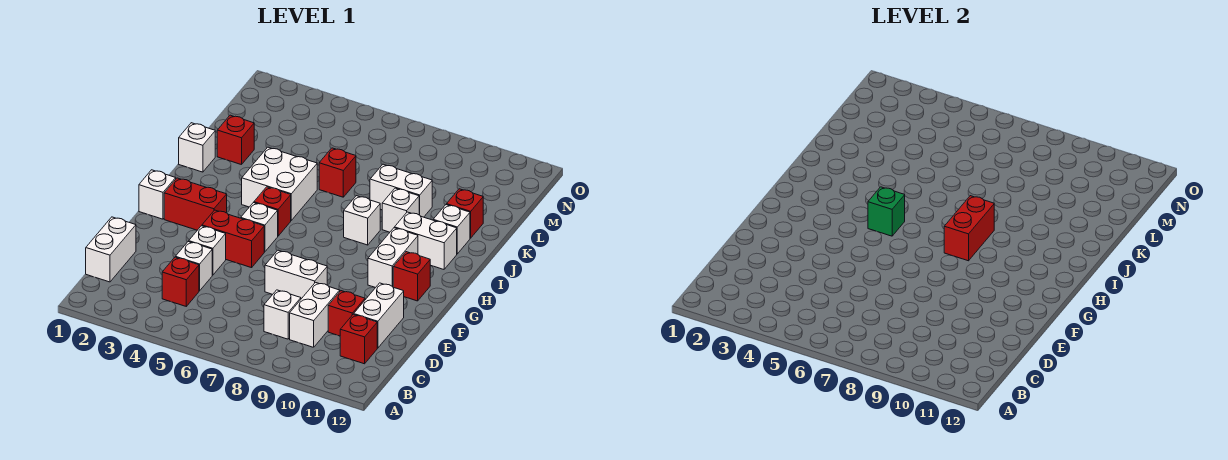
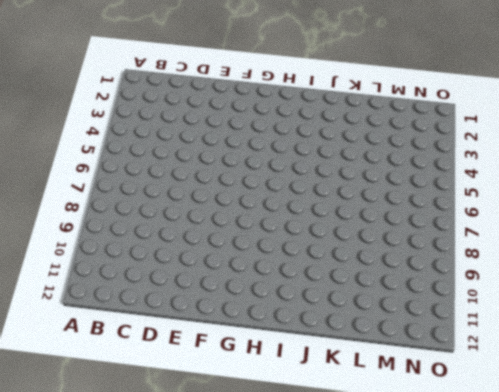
none -> white brick C1:D1 level 1
none -> red brick C4 level 1
none -> white brick C8 level 1

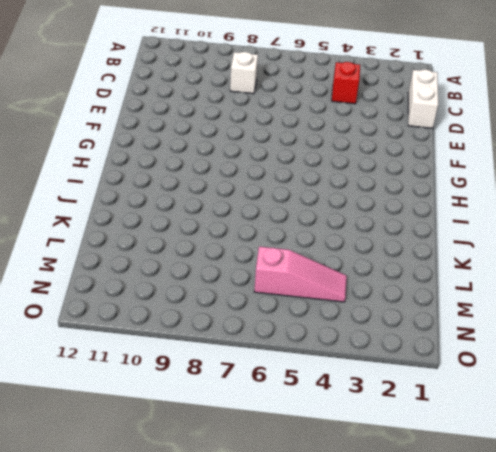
pink slope M4:M6 level 1 top 6 -> none
none -> white brick C9:D9 level 1
none -> red brick C11 level 1
none -> white brick D4 level 1

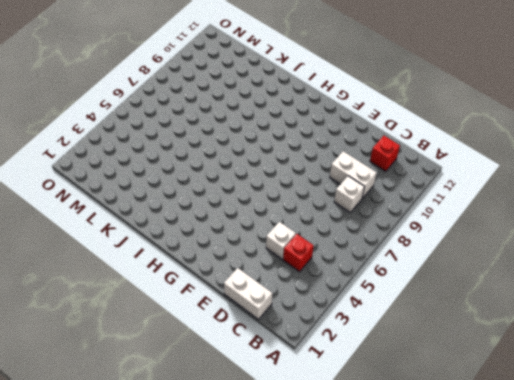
none -> red brick D10 level 1
none -> white brick D11:E11 level 1
none -> white brick E4 level 1

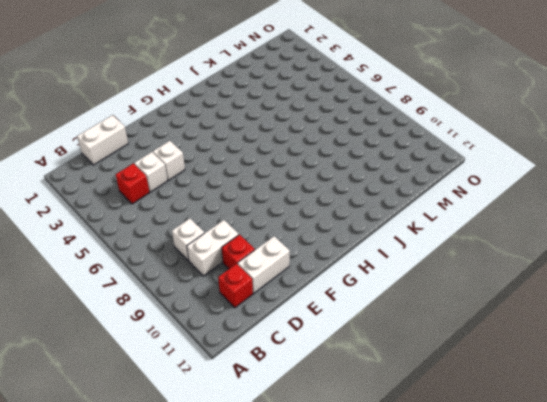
none -> white brick E7:E8 level 1
none -> red brick F4:F5 level 1
none -> white brick G1 level 1

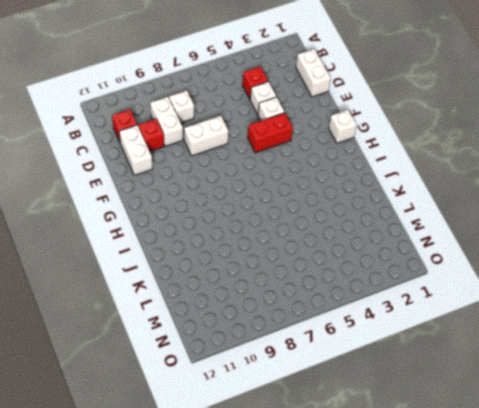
none -> red brick G2:G3 level 1
none -> white brick G5 level 1
none -> white brick G10:H10 level 1

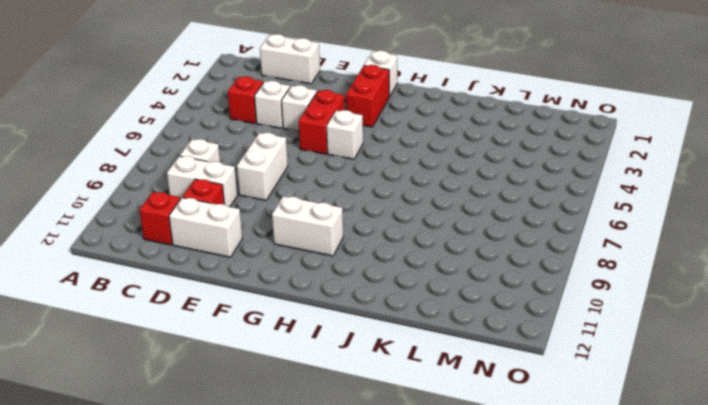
none -> red brick G11 level 1
none -> red brick H5 level 1
none -> white brick I4:J5 level 1

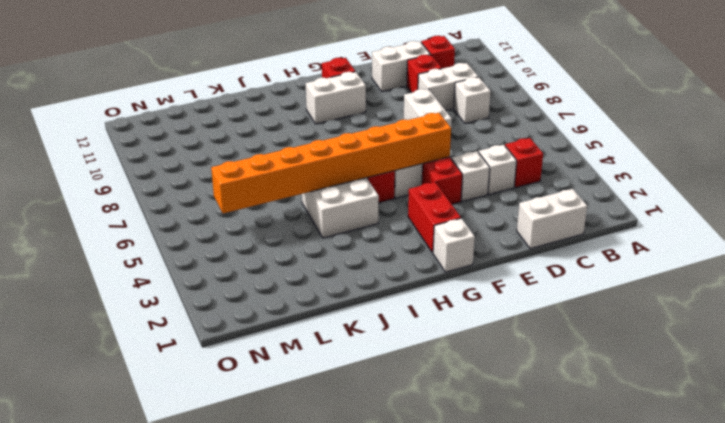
orange brick F5:M5 level 2 -> green brick H5 level 2
none -> white brick I8 level 1
none -> white brick I10:I11 level 1
none -> white brick J1 level 1

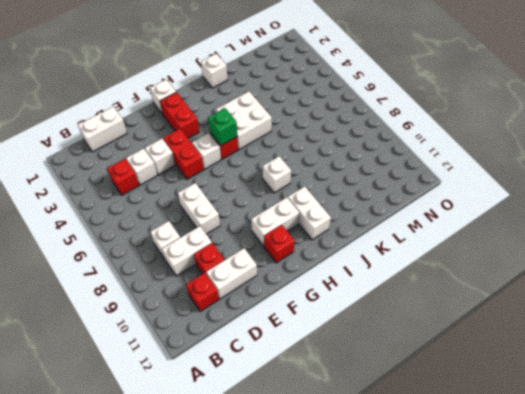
none -> white brick J9 level 1
none -> white brick J11 level 1
none -> red brick K2 level 1

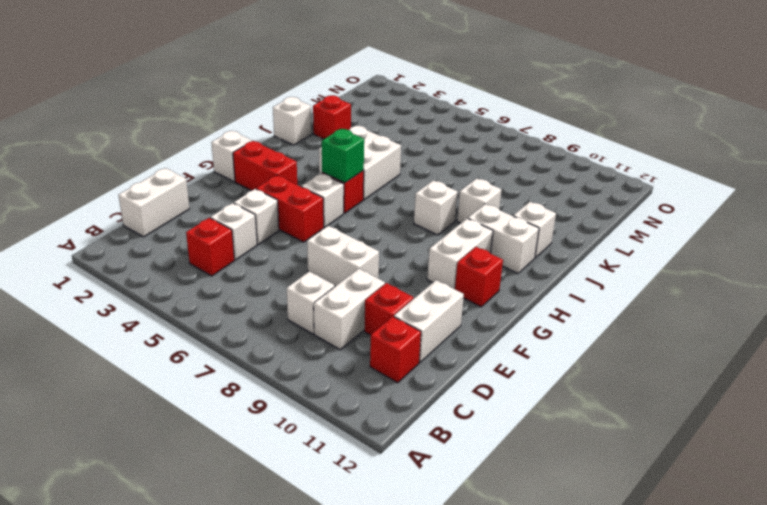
none -> red brick K6 level 1
none -> white brick K8:K9 level 1
none -> red brick K11 level 1

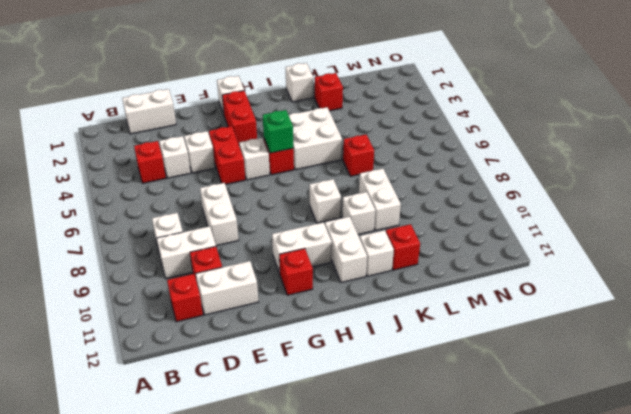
none -> red brick H8:I8 level 2

